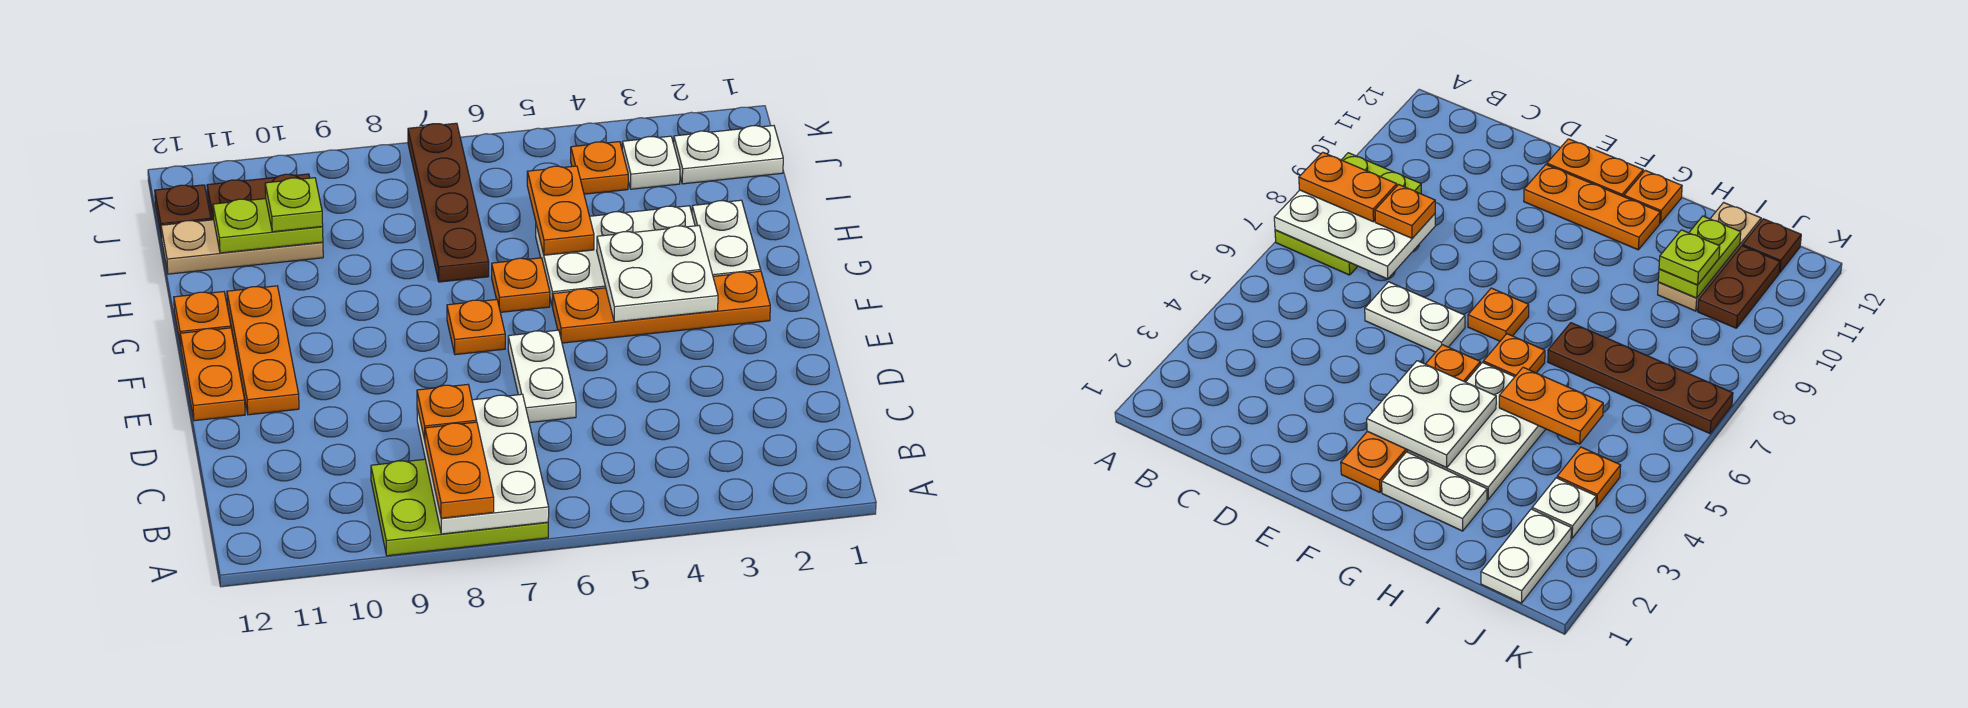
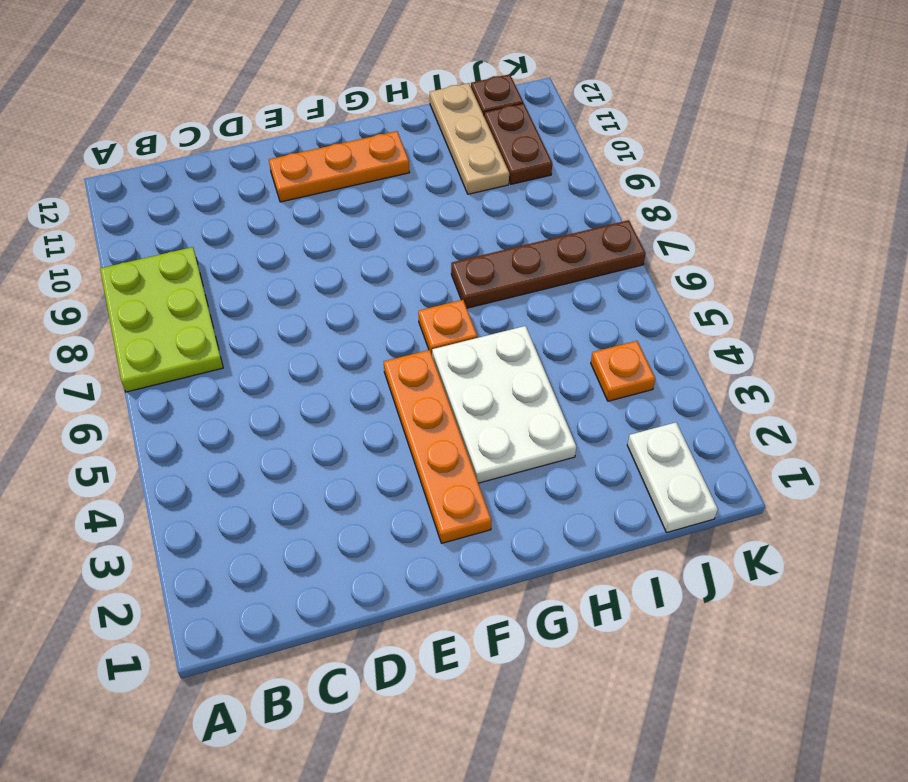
none -> white plate D6:E6 level 1
none -> orange plate E12:F12 level 1
none -> orange plate F7 level 1

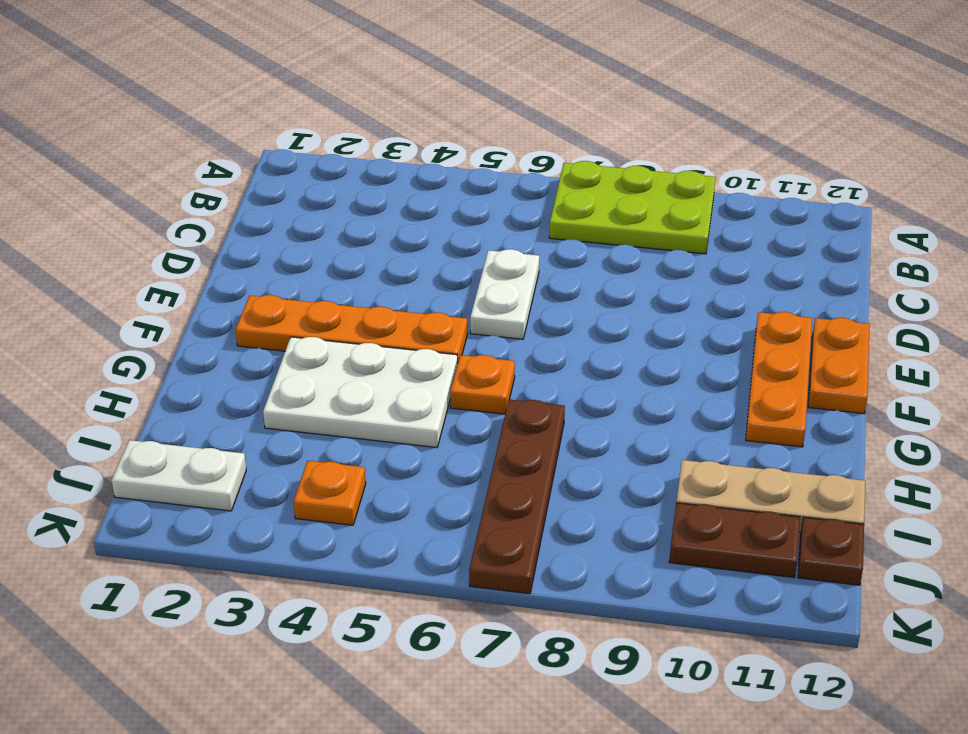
none -> orange plate F7 level 1
none -> white plate G2:H2 level 1
none -> orange plate G12 level 1

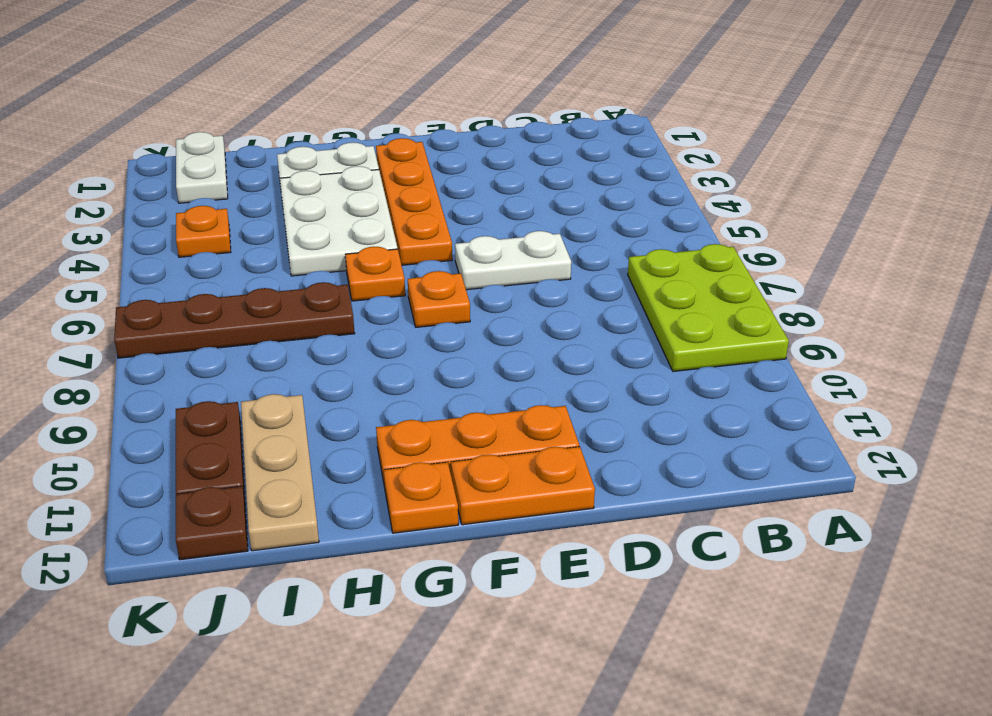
none -> white plate J3 level 1
none -> white plate A7:C8 level 2
none -> white plate F3:G4 level 2

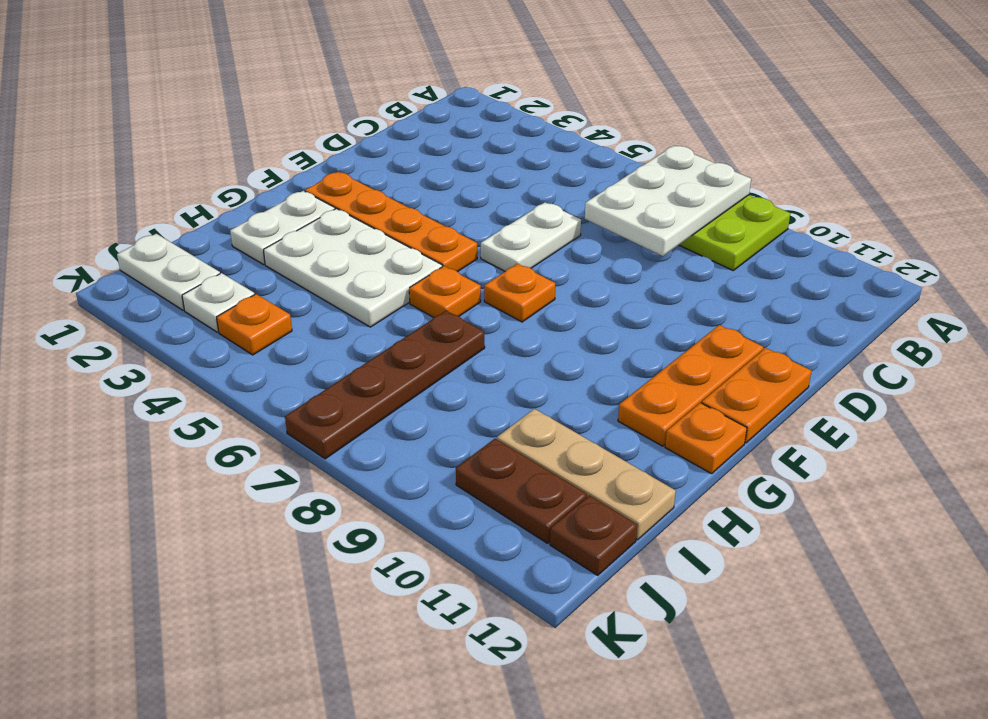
none -> white plate F3:G4 level 2
none -> orange plate H5:I5 level 2
none -> lime plate I10:I11 level 2

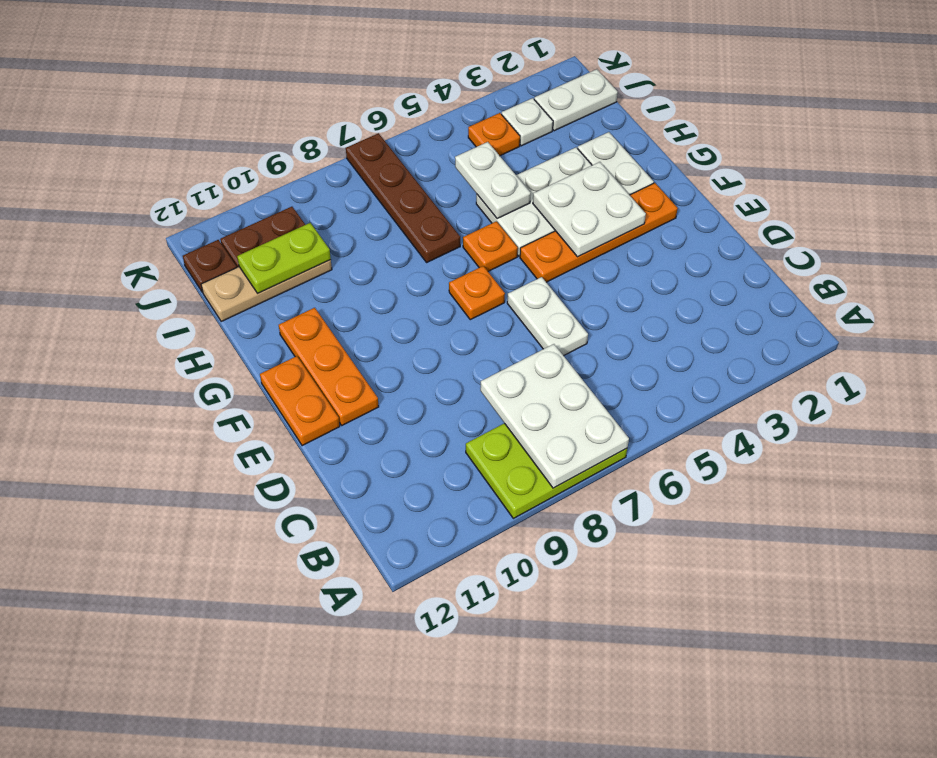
white plate H5:I5 level 2 -> orange plate H5:I5 level 2
none -> orange plate G12 level 1
none -> orange plate A8:B8 level 3
none -> orange plate C8 level 3

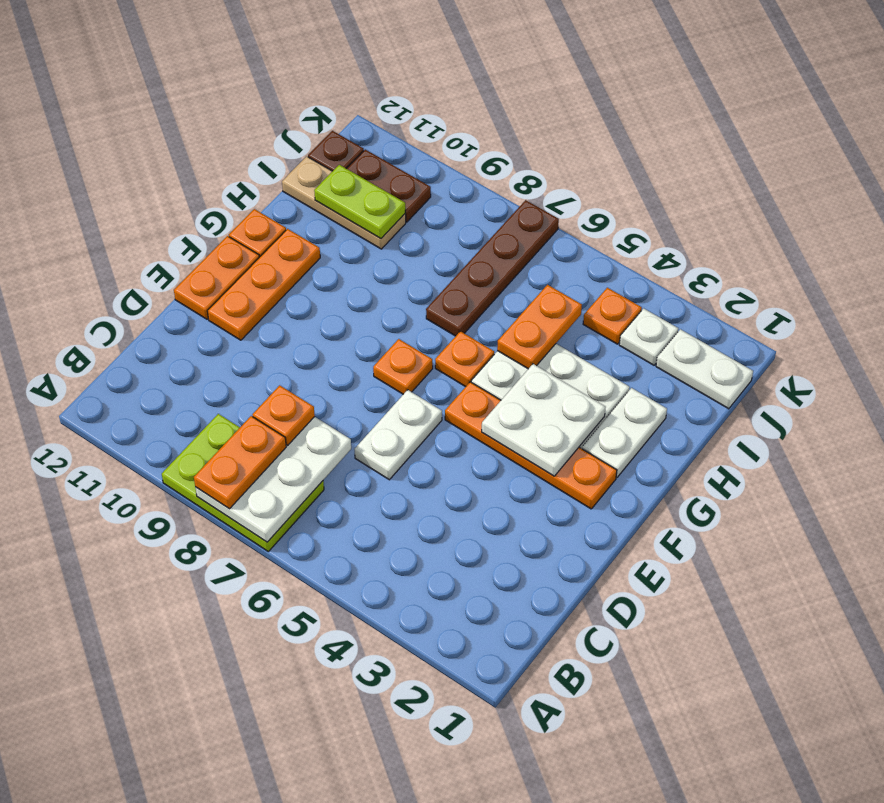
none -> lime plate I10 level 3

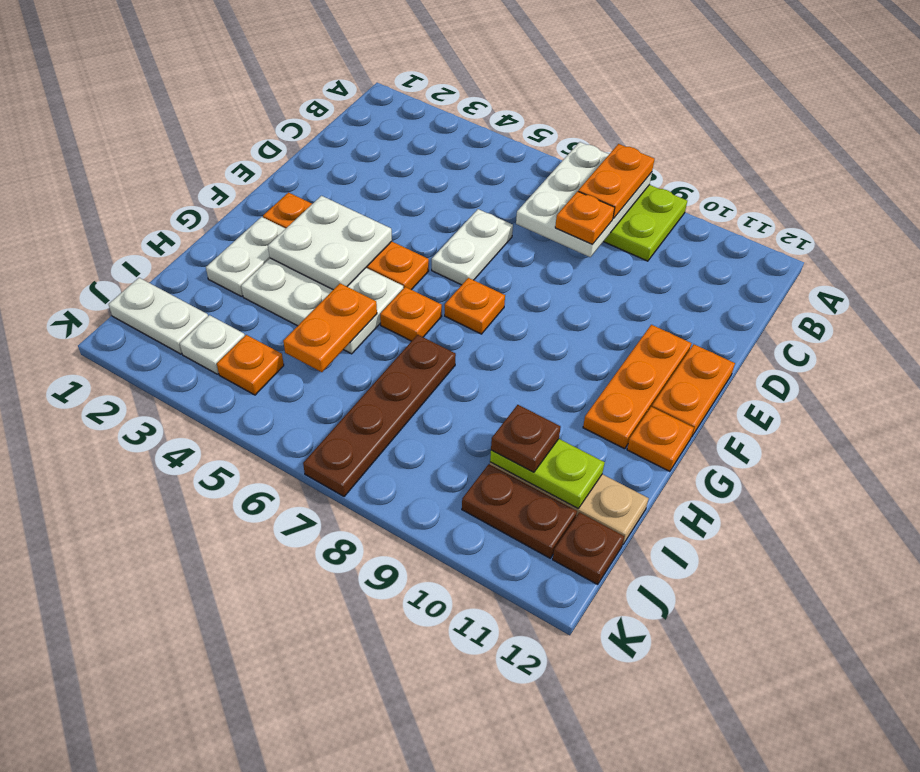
brown plate I10 level 3 -> lime plate I10 level 3

